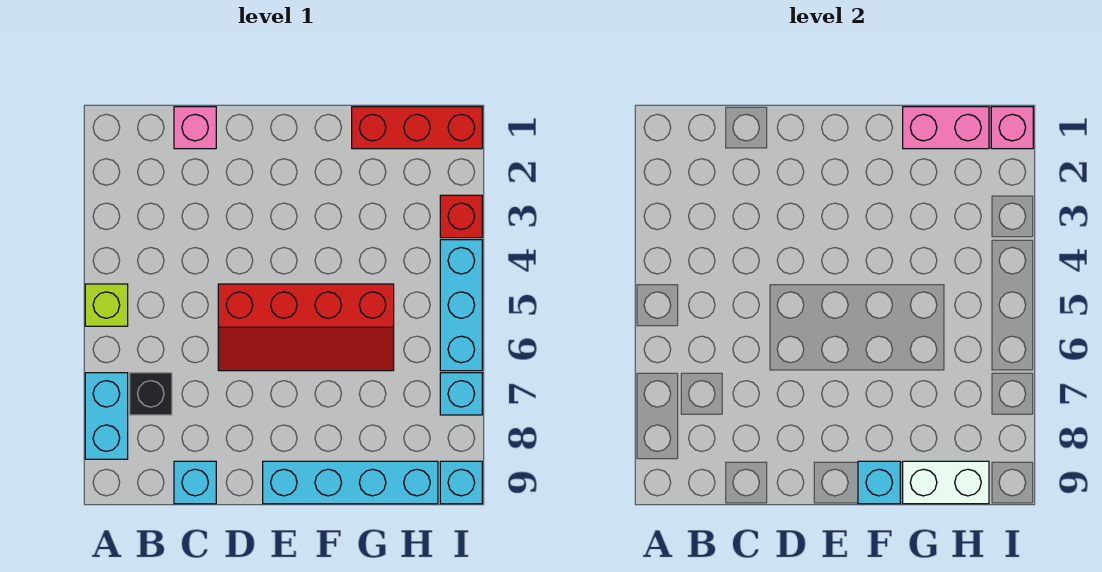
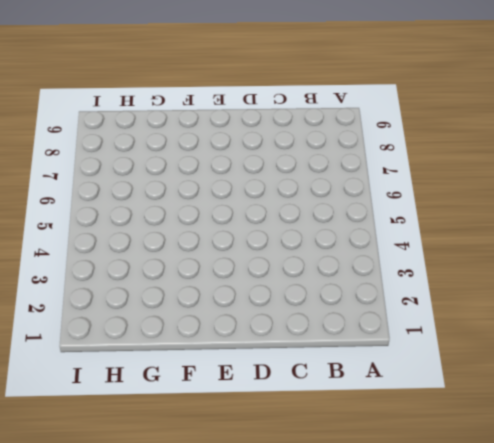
none -> lime brick A5 level 1
none -> cyan brick A7:A8 level 1
none -> black brick B7 level 1

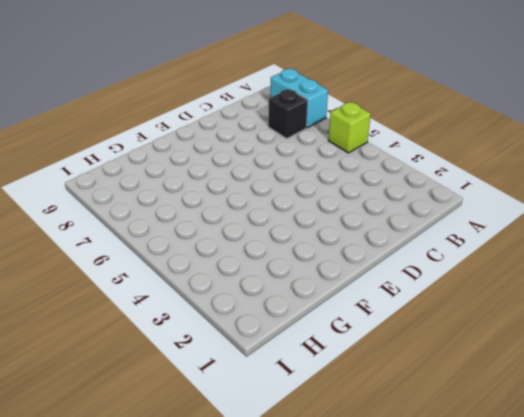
none -> pink brick C1 level 1
none -> cyan brick C9 level 1
none -> red slope D5:G6 level 1 top 5

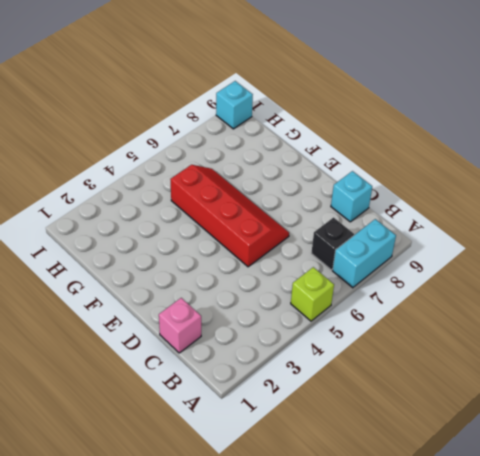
none -> cyan brick E9:H9 level 1
none -> red brick G1:I1 level 1
none -> red brick I3 level 1

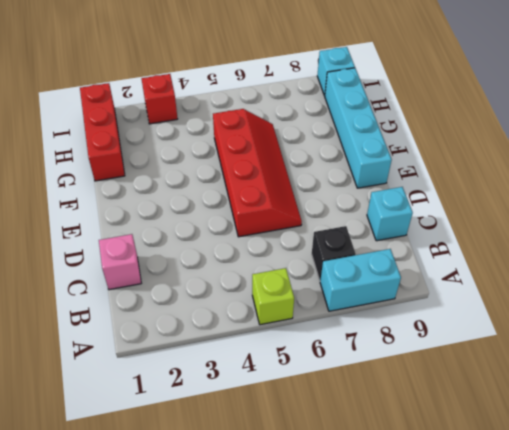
none -> cyan brick I4:I6 level 1
none -> cyan brick I7 level 1
none -> cyan brick F9 level 2

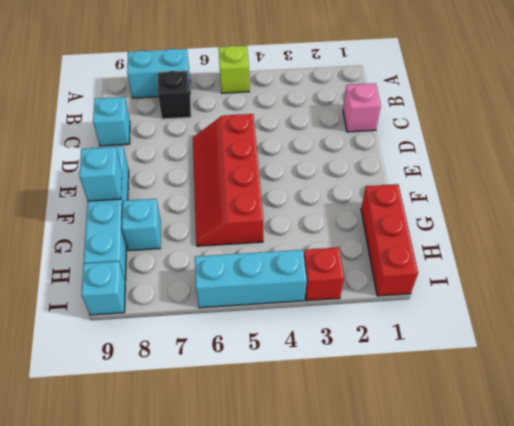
cyan brick G8 level 1 -> cyan brick I7 level 1
none -> pink brick G1:H1 level 2
none -> white brick G9:H9 level 2
none -> pink brick I1 level 2

